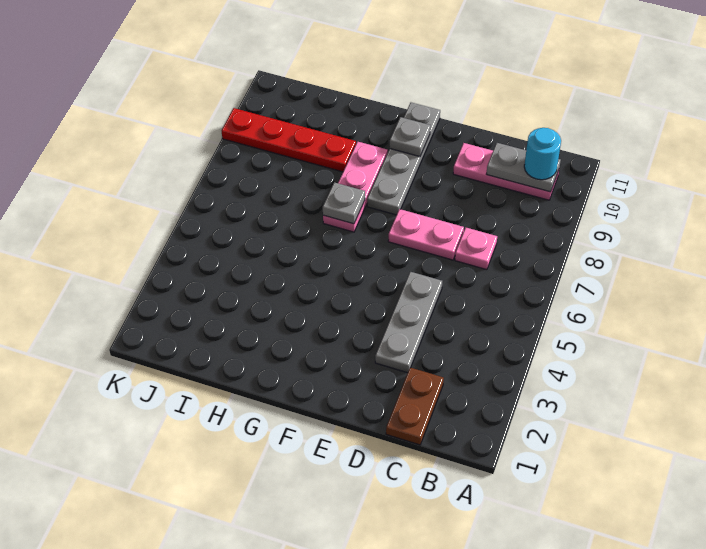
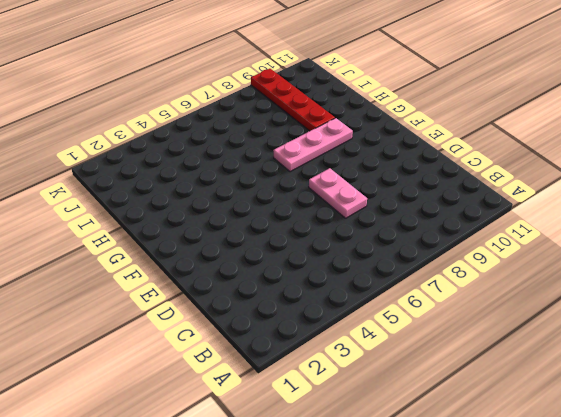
none -> pink plate B10:D10 level 1
none -> brown plate C1:C2 level 1
none -> pink plate C7 level 1

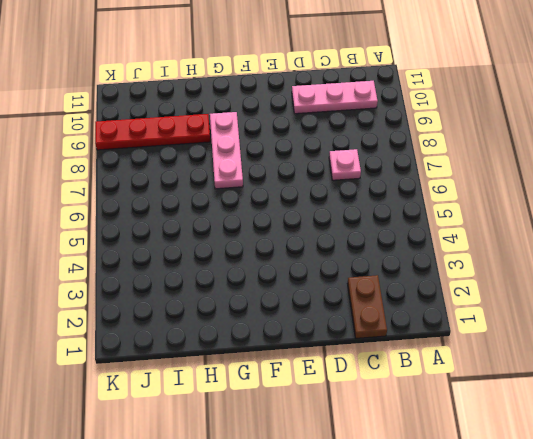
none -> grey plate D3:D5 level 1
none -> pink plate D7:E7 level 1
none -> grey plate F8:F11 level 1

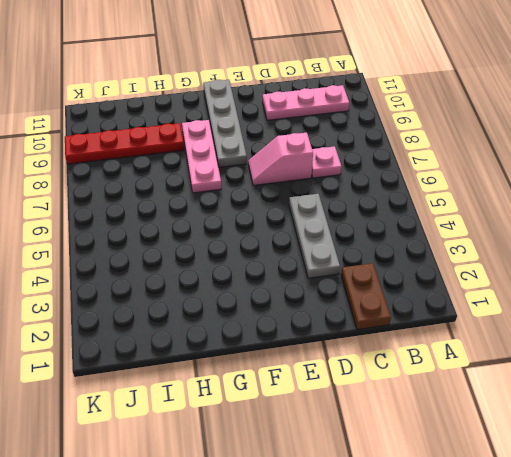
pink slope D7:E7 level 1 top D -> pink plate D7:E7 level 1
none -> grey plate B10:C10 level 2
none -> grey plate F10 level 2
none -> grey plate G7 level 2

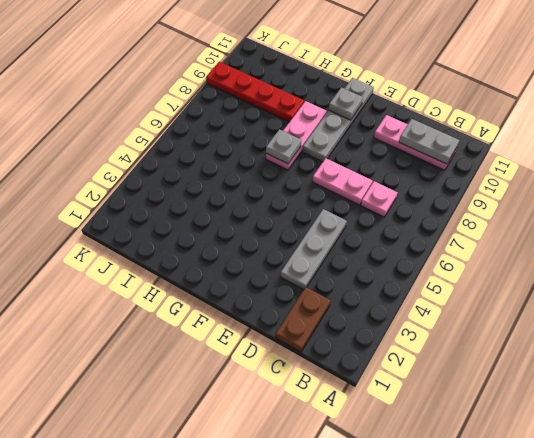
none -> cyan round brick B10 level 3

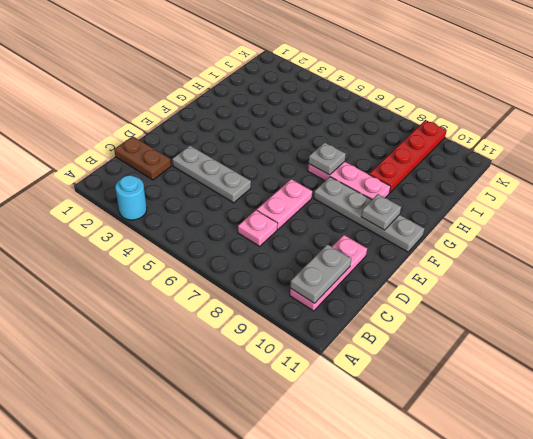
cyan round brick A3 level 1 -> cyan round brick B10 level 3

